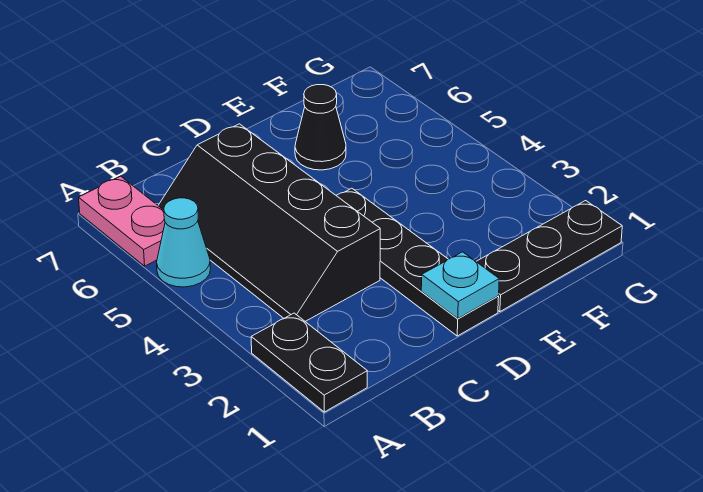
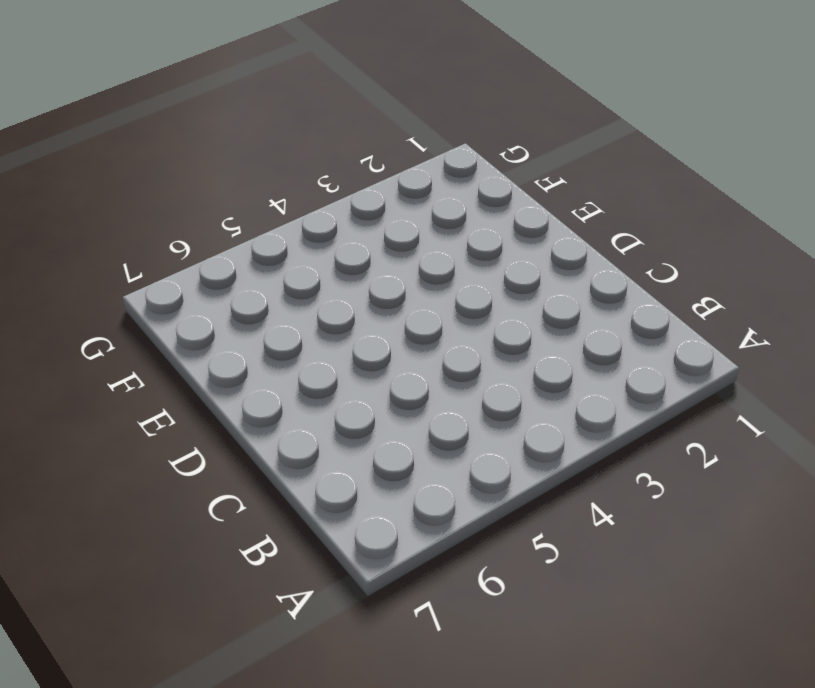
none -> black plate A1:A2 level 1
none -> cyan cone A5 level 1

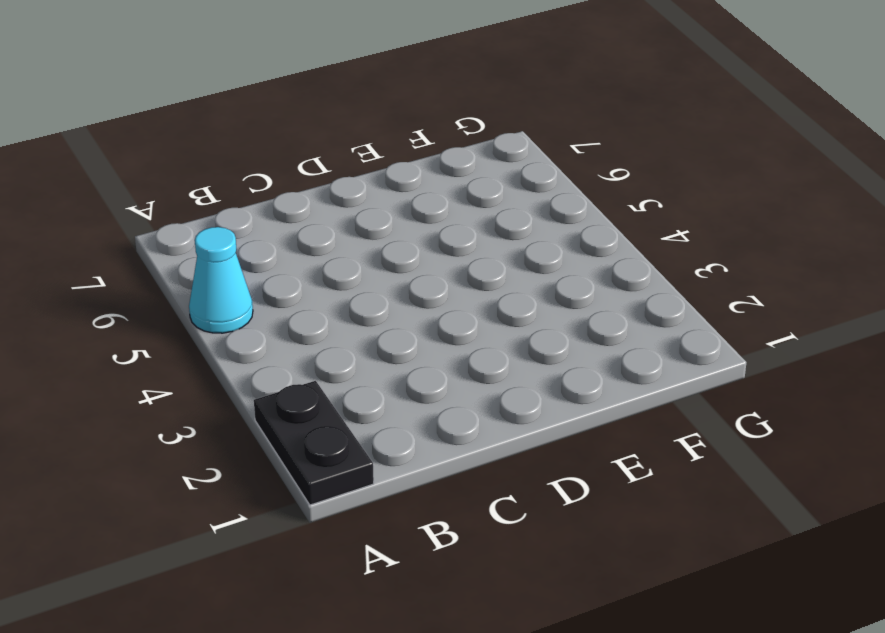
none -> pink plate A6:A7 level 1
none -> black slope B3:C6 level 1 top C

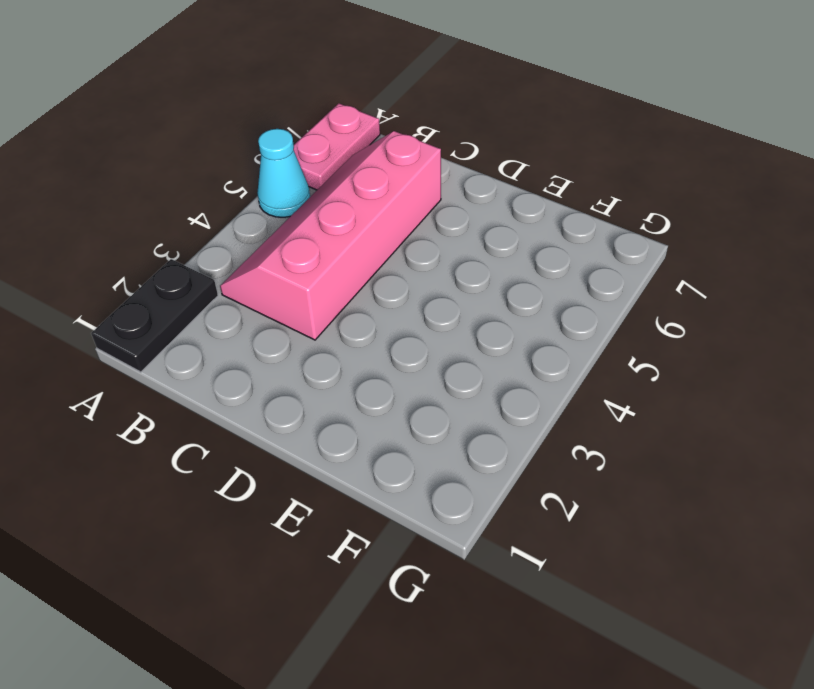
pink slope B3:C6 level 1 top C -> black slope B3:C6 level 1 top C
none -> black plate D1:D4 level 1
none -> black plate E1:G1 level 1

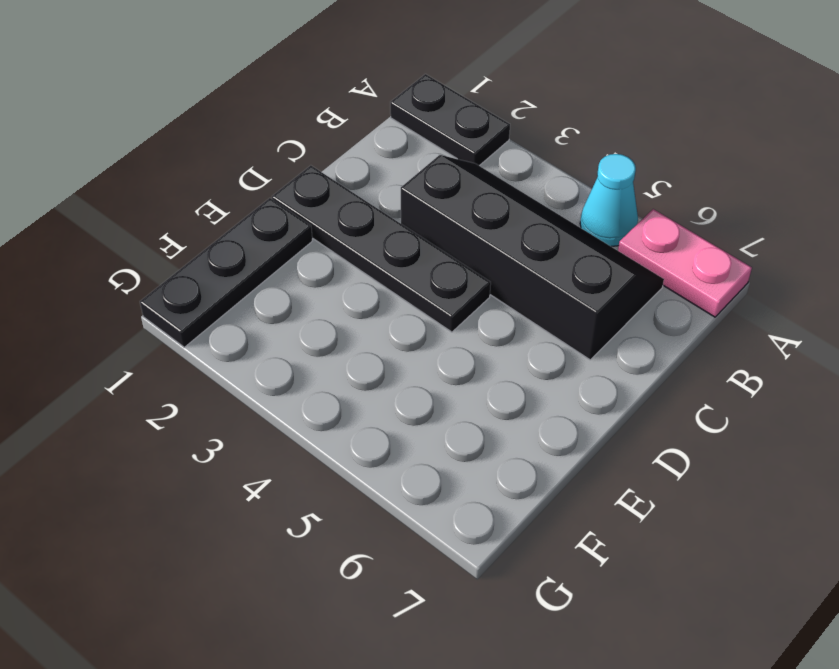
none -> black cone E6 level 1
none -> cyan plate D1 level 2

